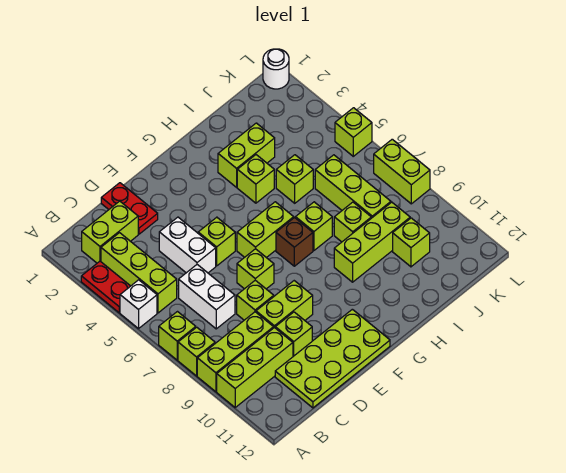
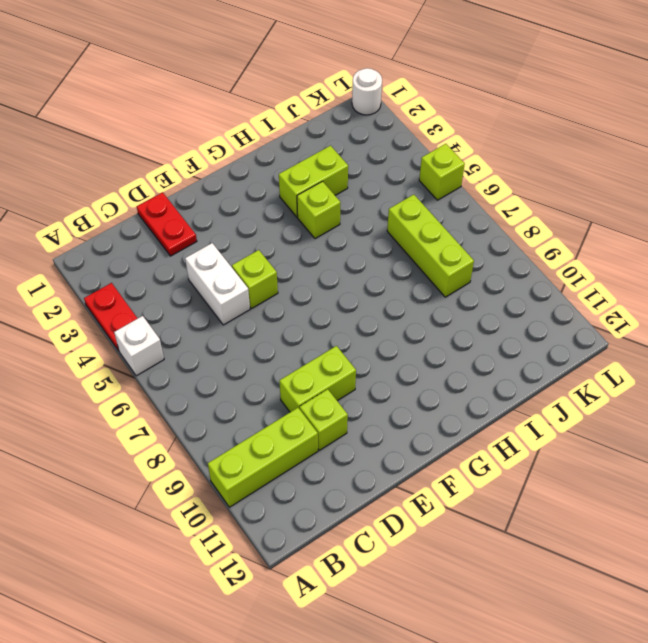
none -> lime brick A7 level 1
none -> lime brick A8 level 1
none -> lime brick A9:C9 level 1
none -> lime brick B2:C2 level 1

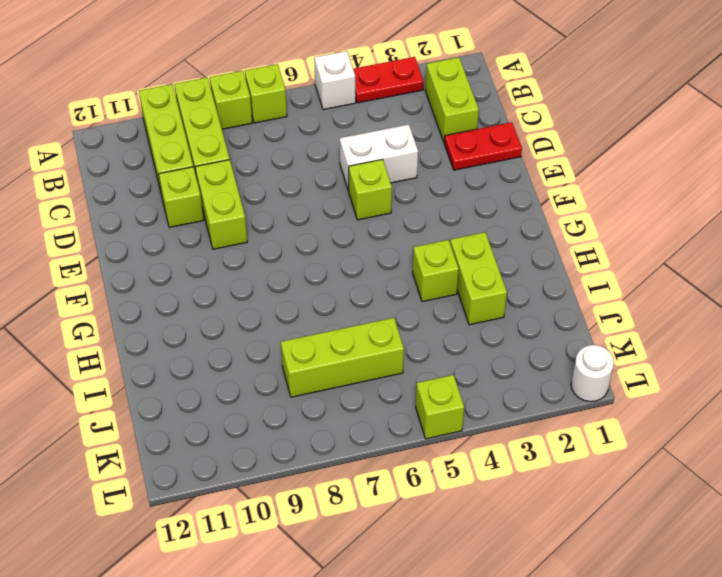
none -> lime brick B3:B5 level 1
none -> white brick C6:C7 level 1
none -> lime plate C11:F12 level 1
none -> lime brick D8 level 1

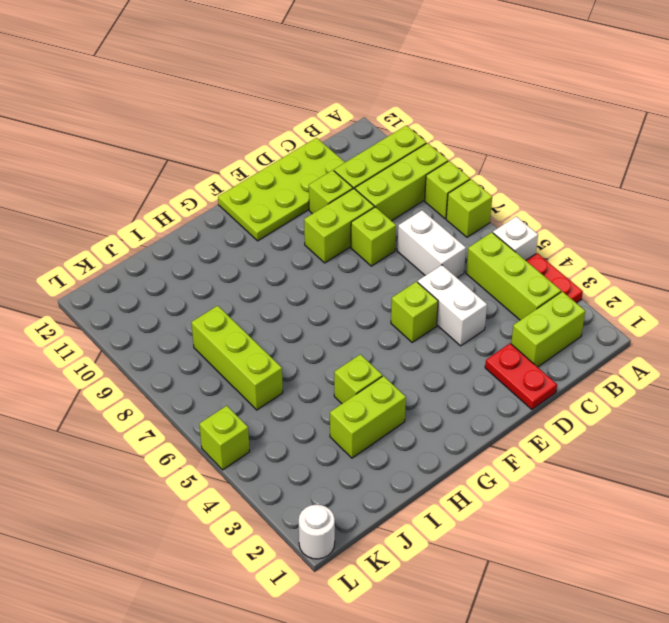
none -> lime brick E7 level 1
none -> lime brick F6:G6 level 1
none -> brown brick G7 level 1
none -> lime brick H7 level 1

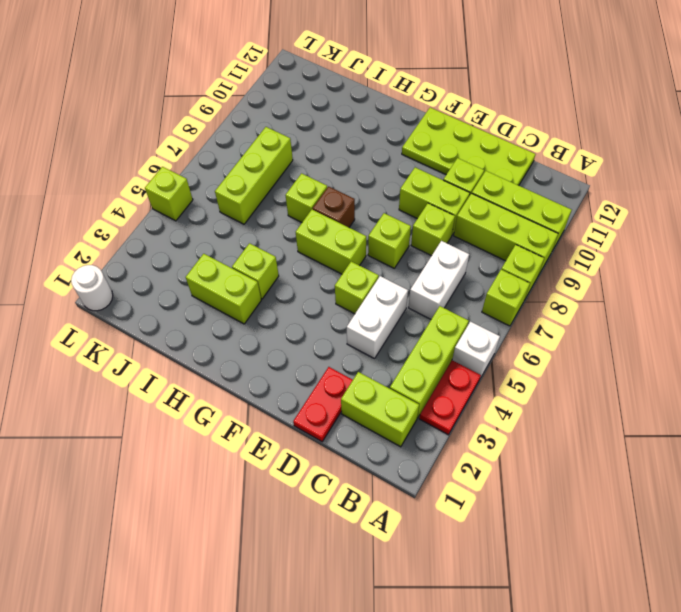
none -> lime brick H9:J9 level 1
none -> lime brick I5 level 1
none -> lime brick I8 level 1
none -> lime brick J10 level 1

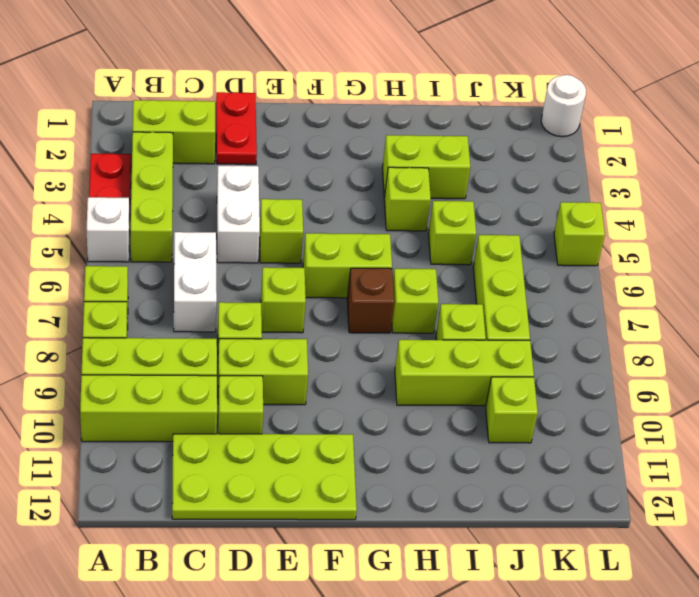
none -> lime brick L7:L8 level 1

